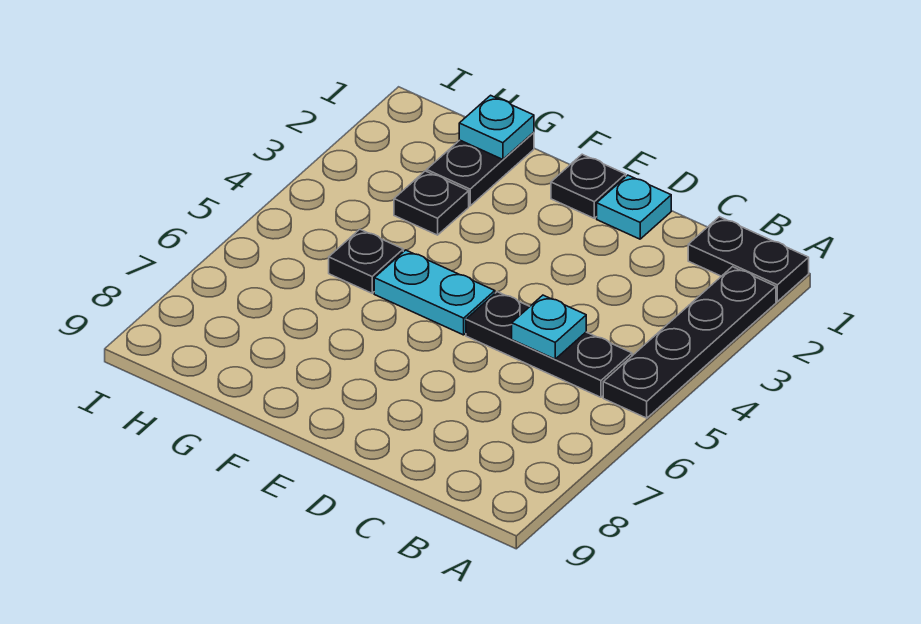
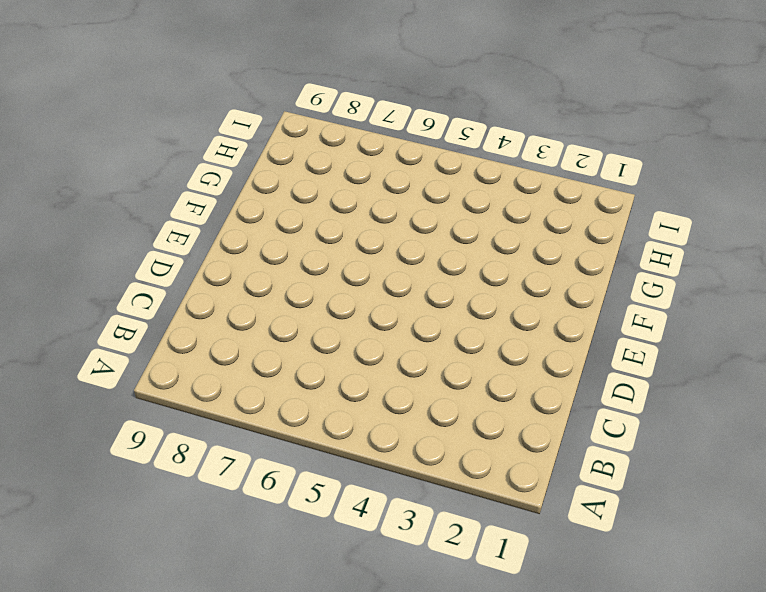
none -> black plate A1:B1 level 1
none -> black plate A2:A5 level 1

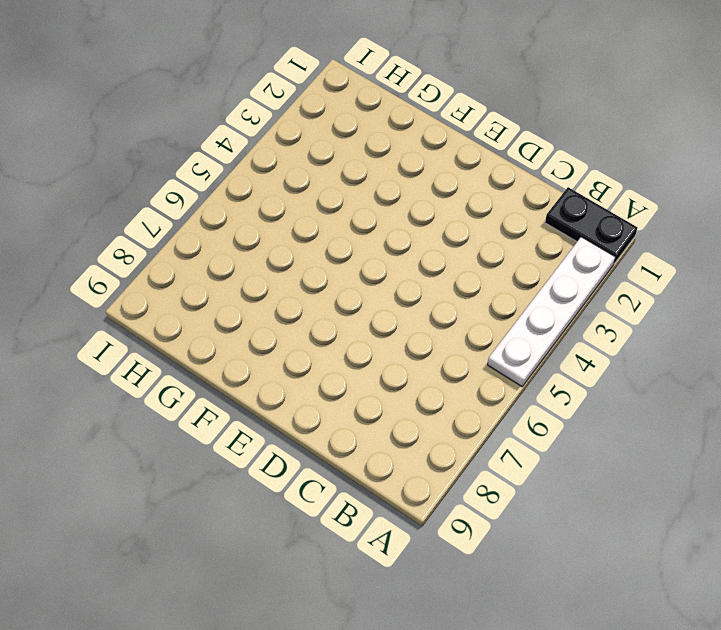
white plate A2:A5 level 1 -> black plate A2:A5 level 1
none -> black plate B5:D5 level 1
none -> cyan plate D1 level 1

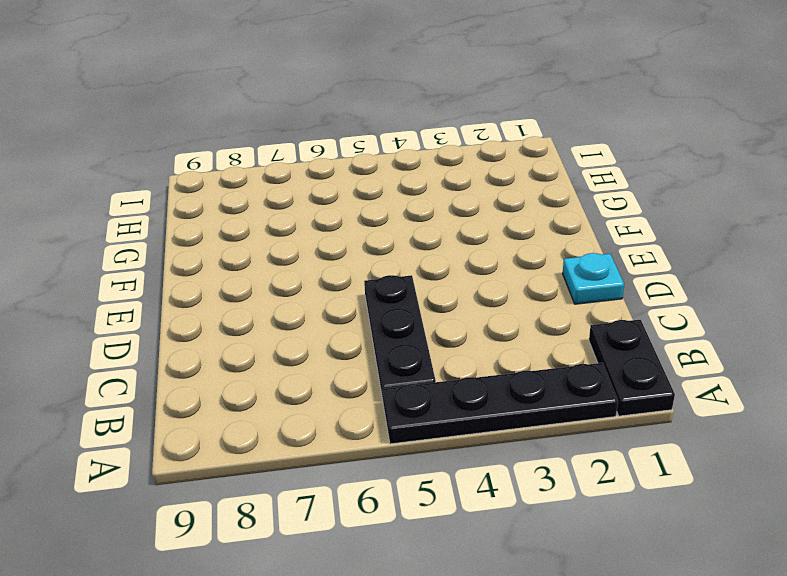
none -> black plate E1 level 1
none -> cyan plate E5:F5 level 1

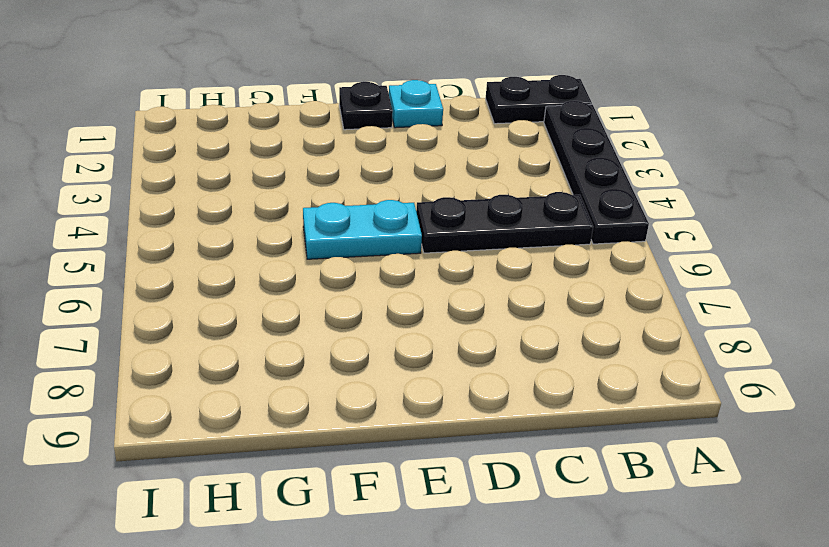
none -> black plate G1:G2 level 1
none -> black plate G3 level 1

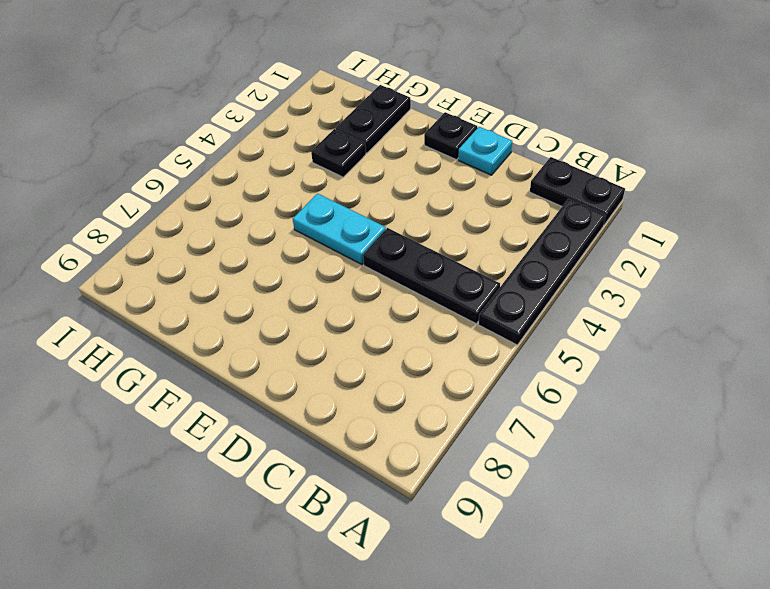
none -> black plate G5 level 1
none -> cyan plate C5 level 2

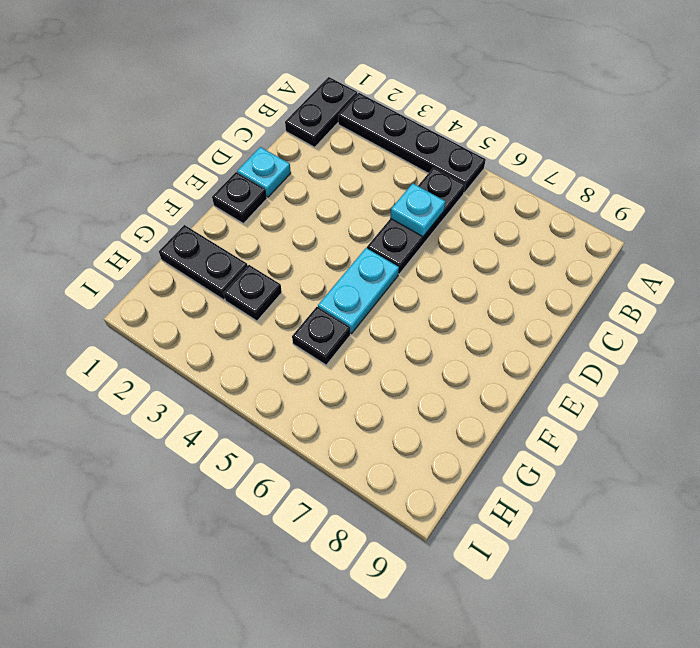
none -> cyan plate G1 level 2

